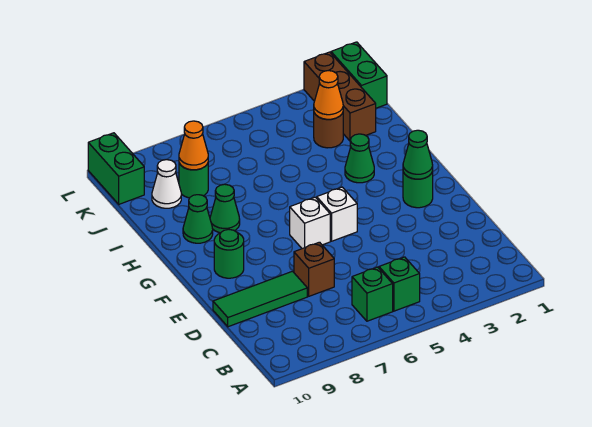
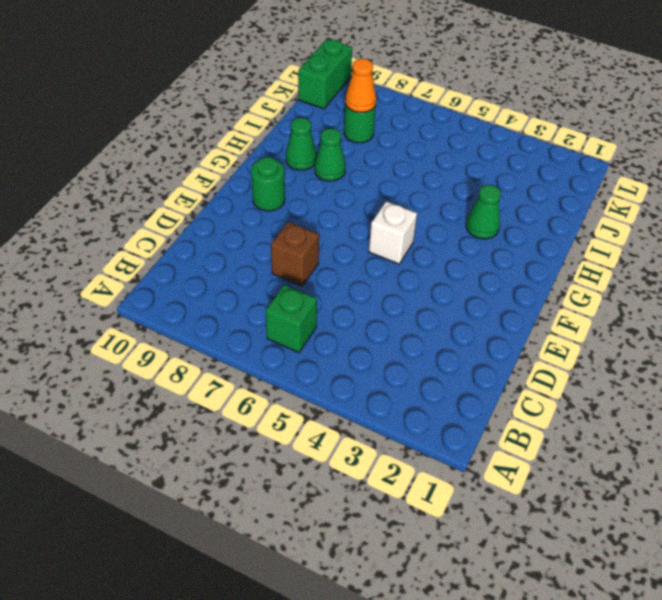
none -> green brick B5 level 1
none -> green tile D8:D10 level 1
none -> green round brick F2 level 1

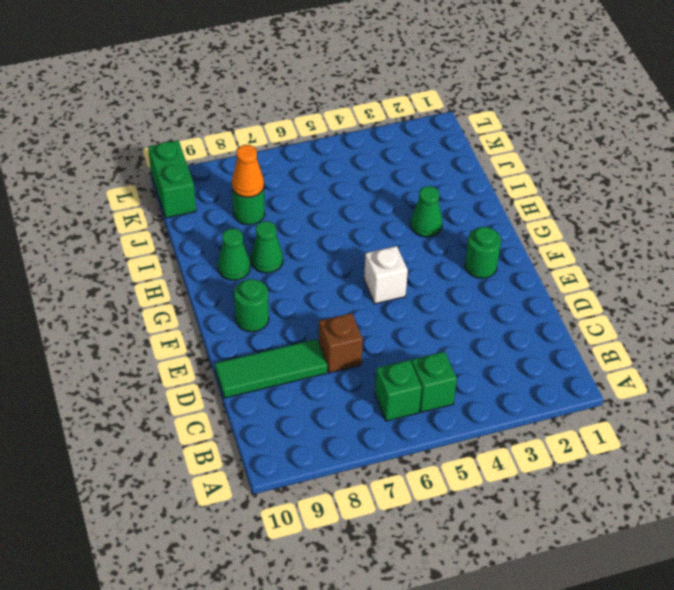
none -> white brick F6 level 1
none -> brown brick J2:L2 level 1
none -> brown round brick J3 level 1

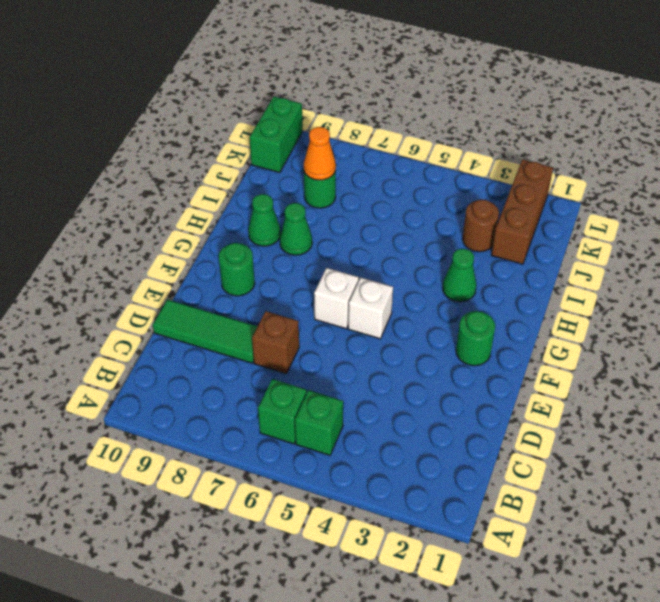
none -> white cone J9 level 1
none -> green brick K1:L1 level 1
none -> green cone F2 level 2

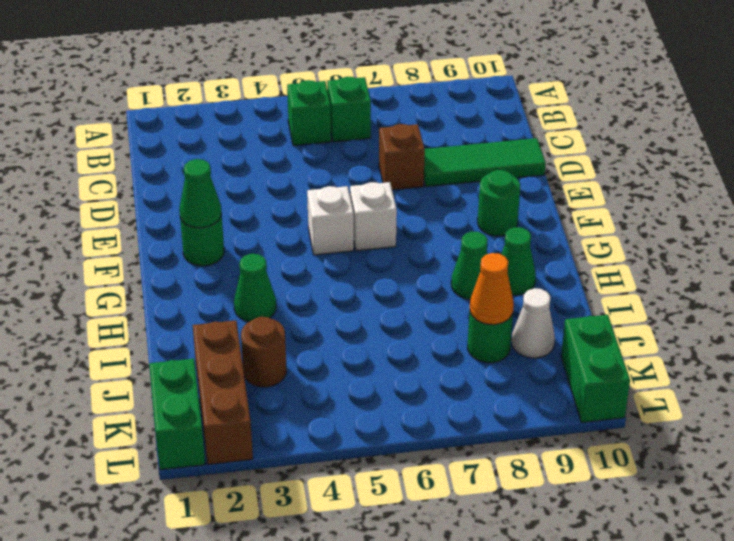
none -> orange cone J3 level 2

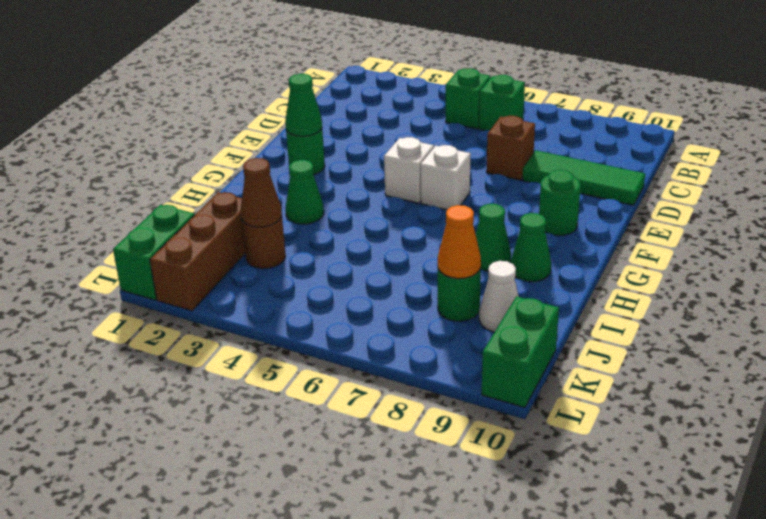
brown cone J3 level 2 -> orange cone J3 level 2

